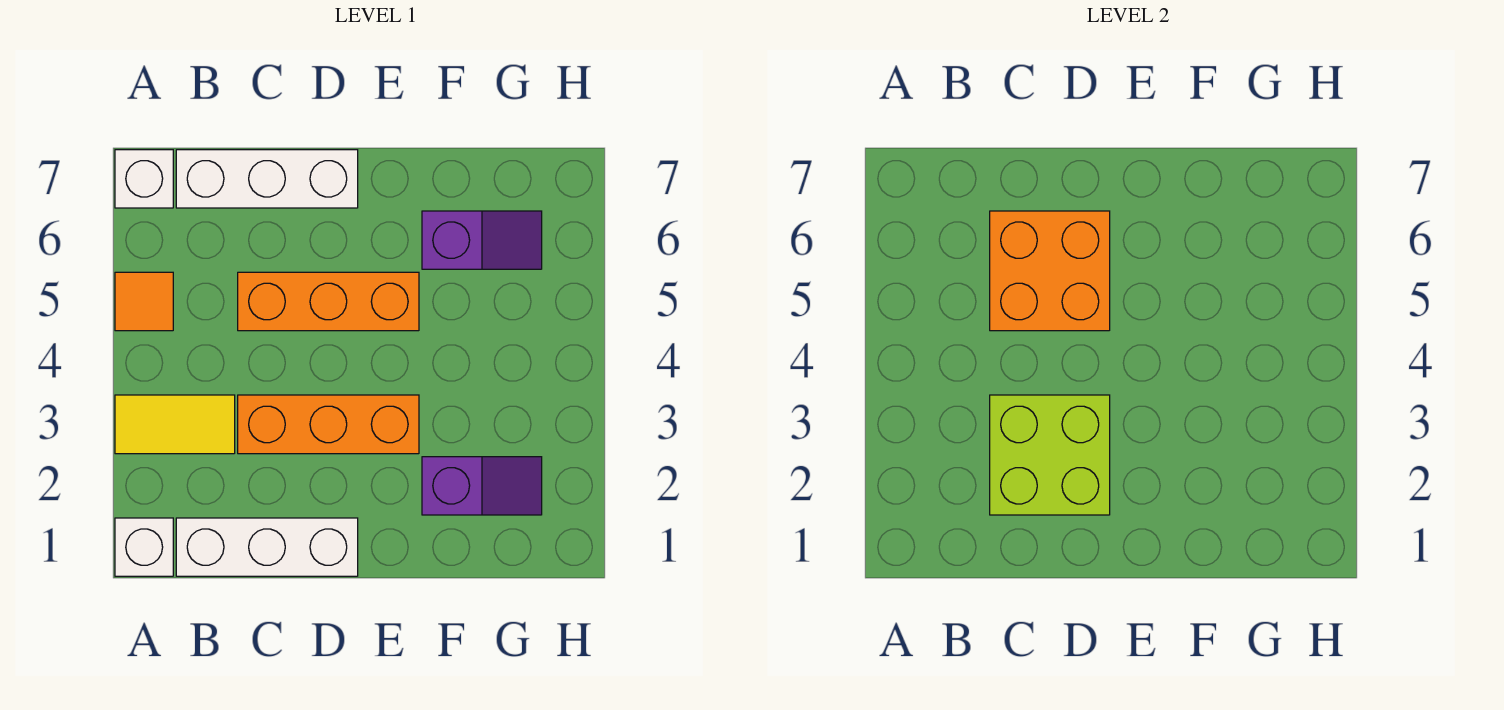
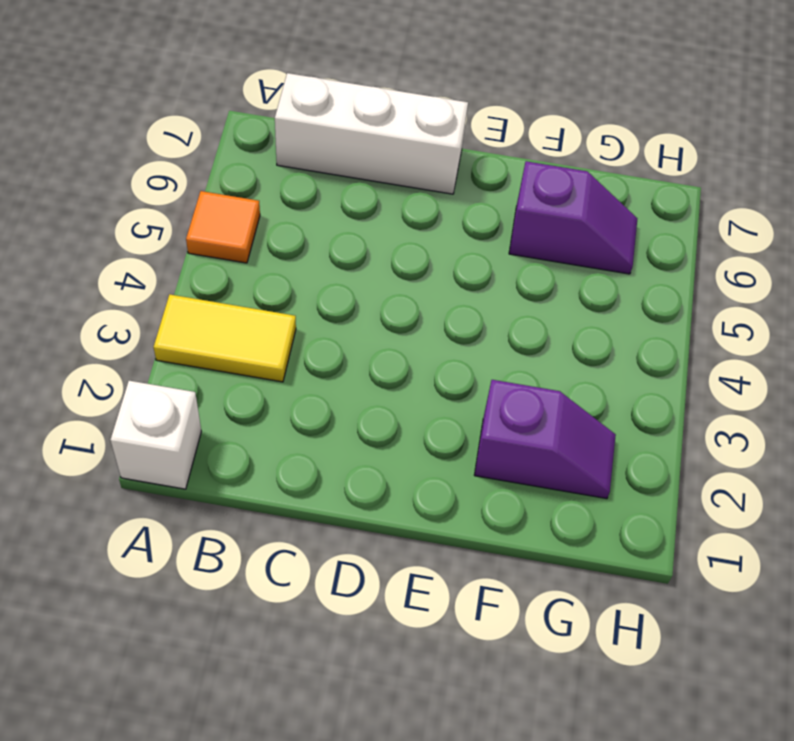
none -> white brick A7 level 1
none -> white brick B1:D1 level 1
none -> orange brick C3:E3 level 1

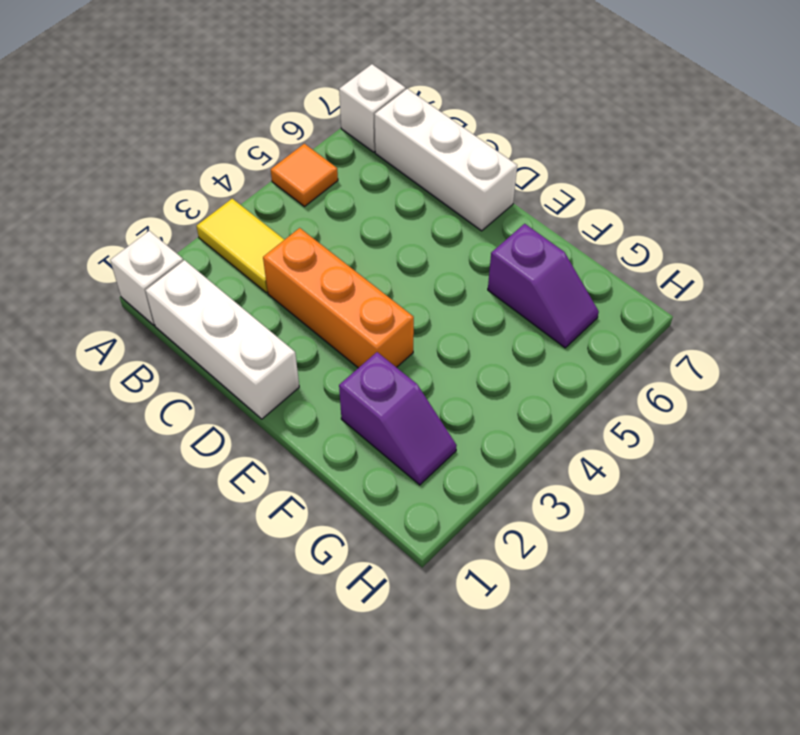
none -> orange brick C5:E5 level 1
none -> lime brick C2:D3 level 2
none -> orange brick C5:D6 level 2

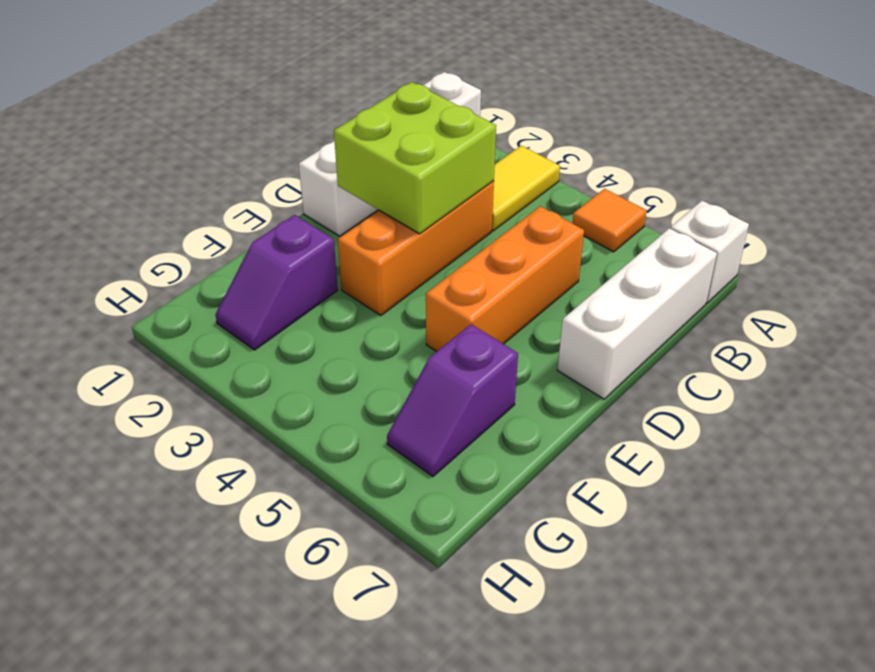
none -> orange brick C5:D6 level 2

